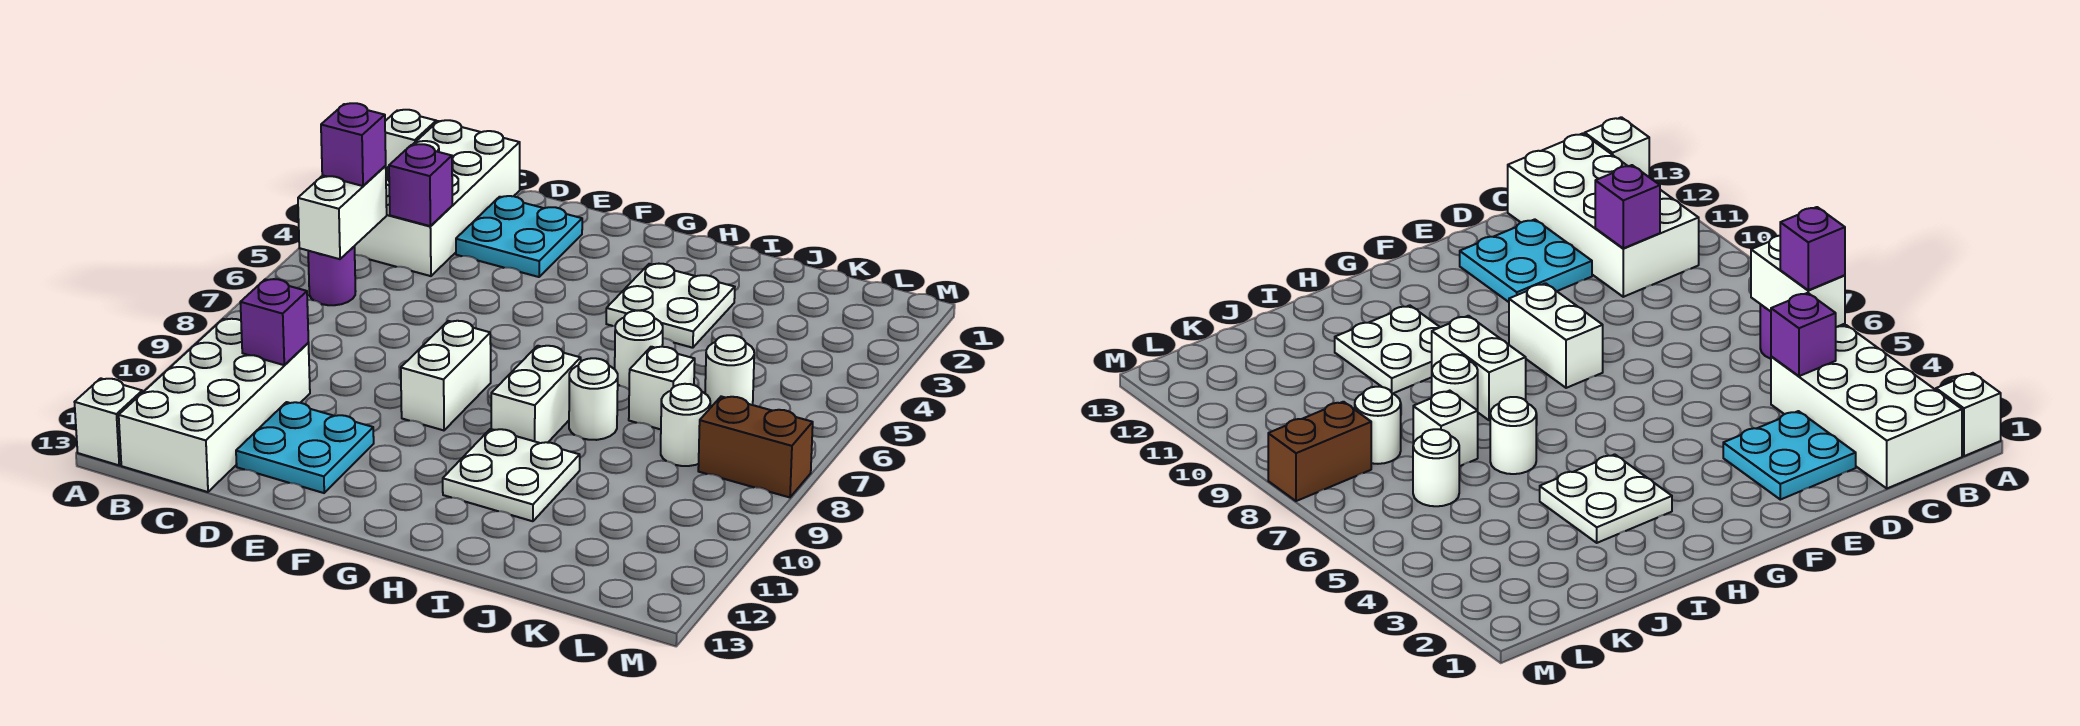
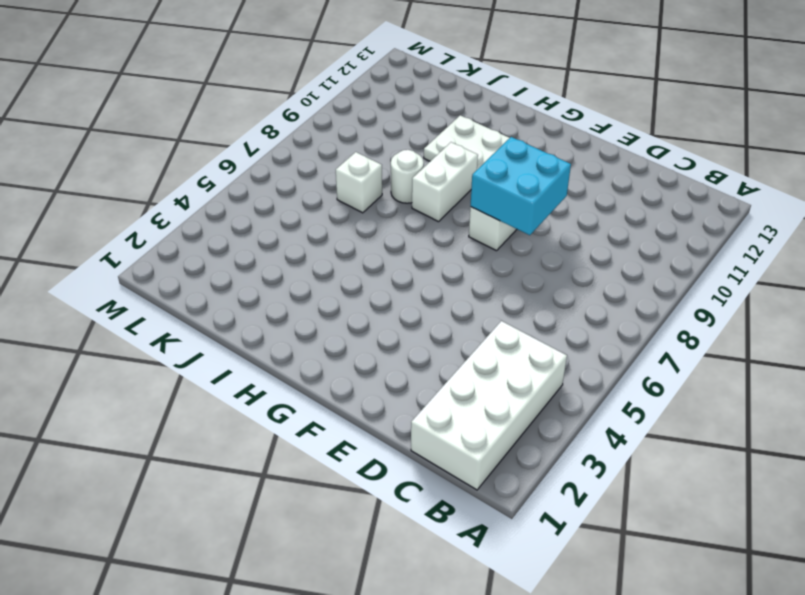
cyan brick E8:F9 level 2 -> none
none -> white brick A1 level 1
none -> white brick A13 level 1
none -> purple round brick B6 level 1

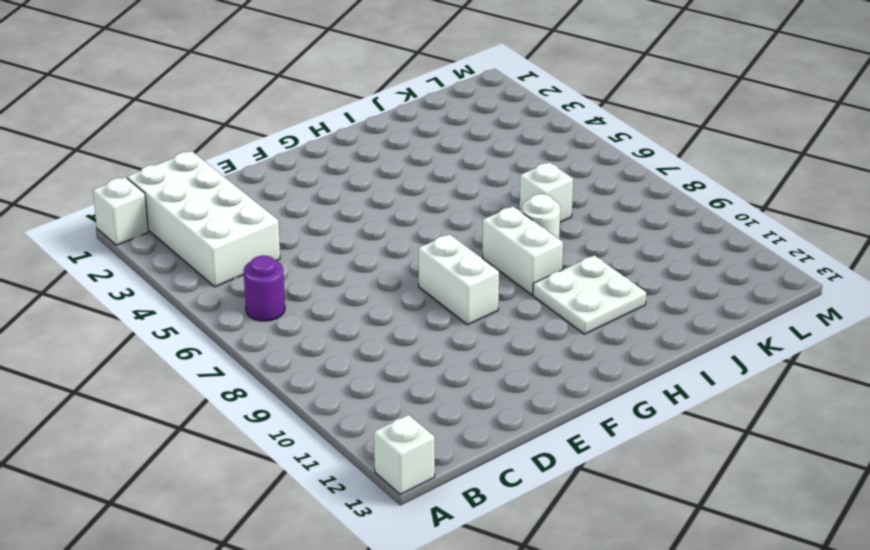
none -> white brick B10:C13 level 1
none -> cyan plate D2:E3 level 1
none -> cyan plate D11:E12 level 1

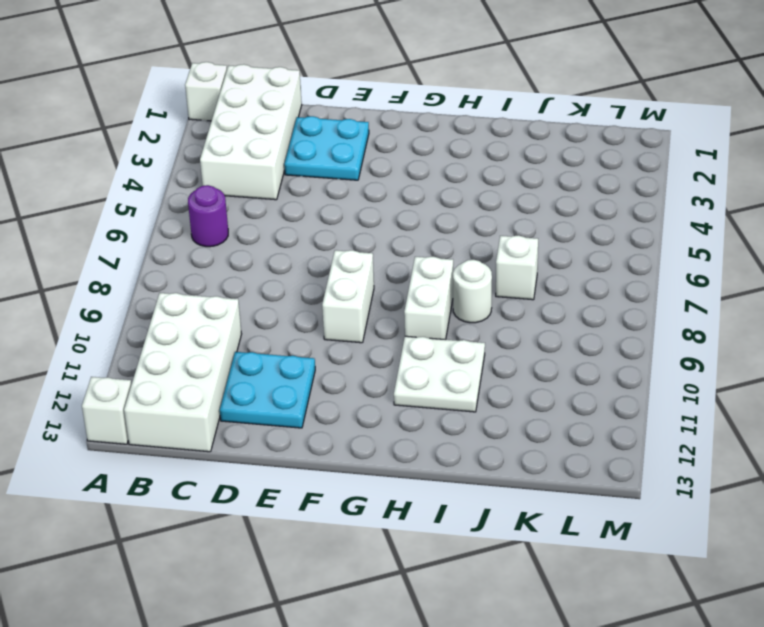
none -> white plate H3:I4 level 1
none -> white round brick I6 level 1
none -> white round brick K6 level 1

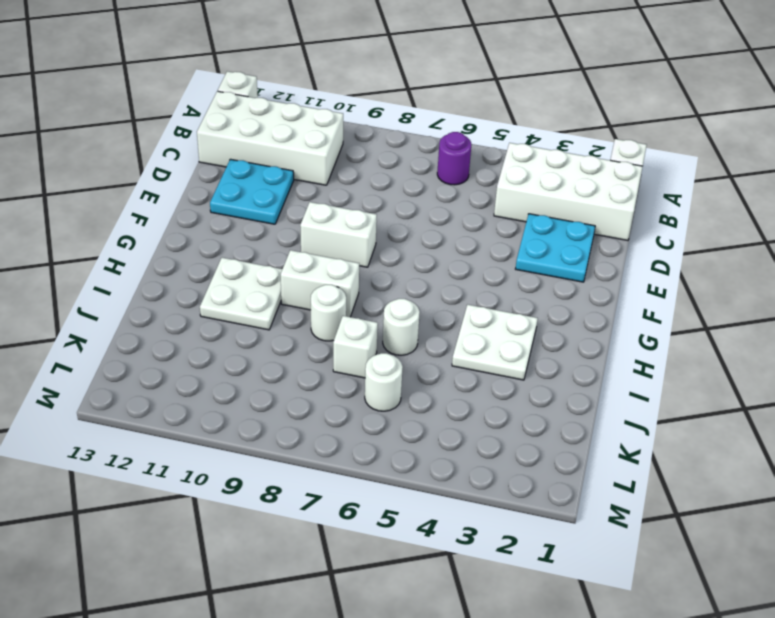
none -> white round brick K8 level 1
none -> brown brick L8:M8 level 1
none -> white brick B5:B6 level 2

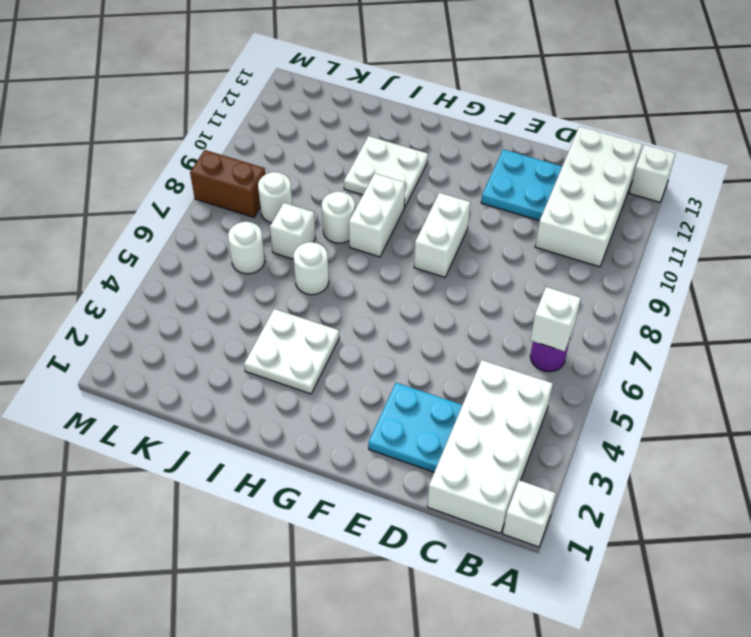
white brick B6 level 2 -> white brick B5:B6 level 2
none -> purple brick C4 level 2
none -> purple brick C10 level 2
none -> purple brick B5 level 3

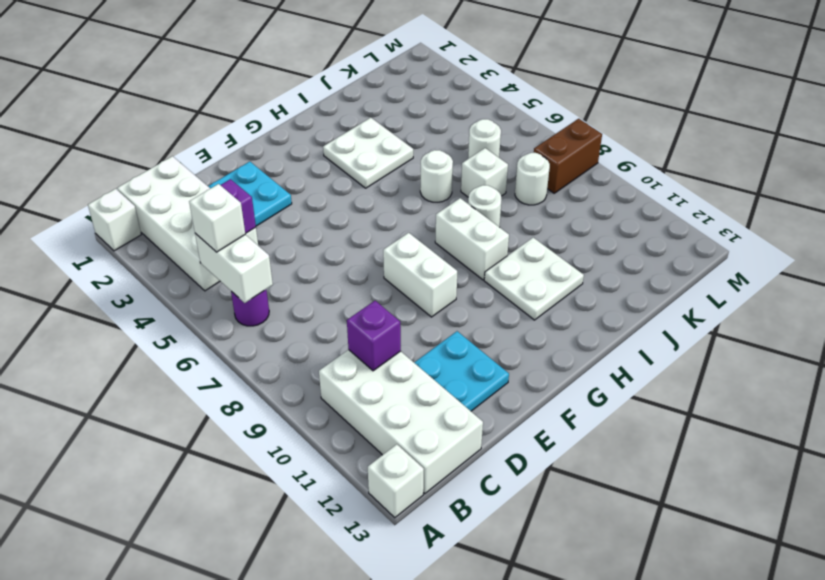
white brick B5 level 3 -> purple brick B5 level 3

